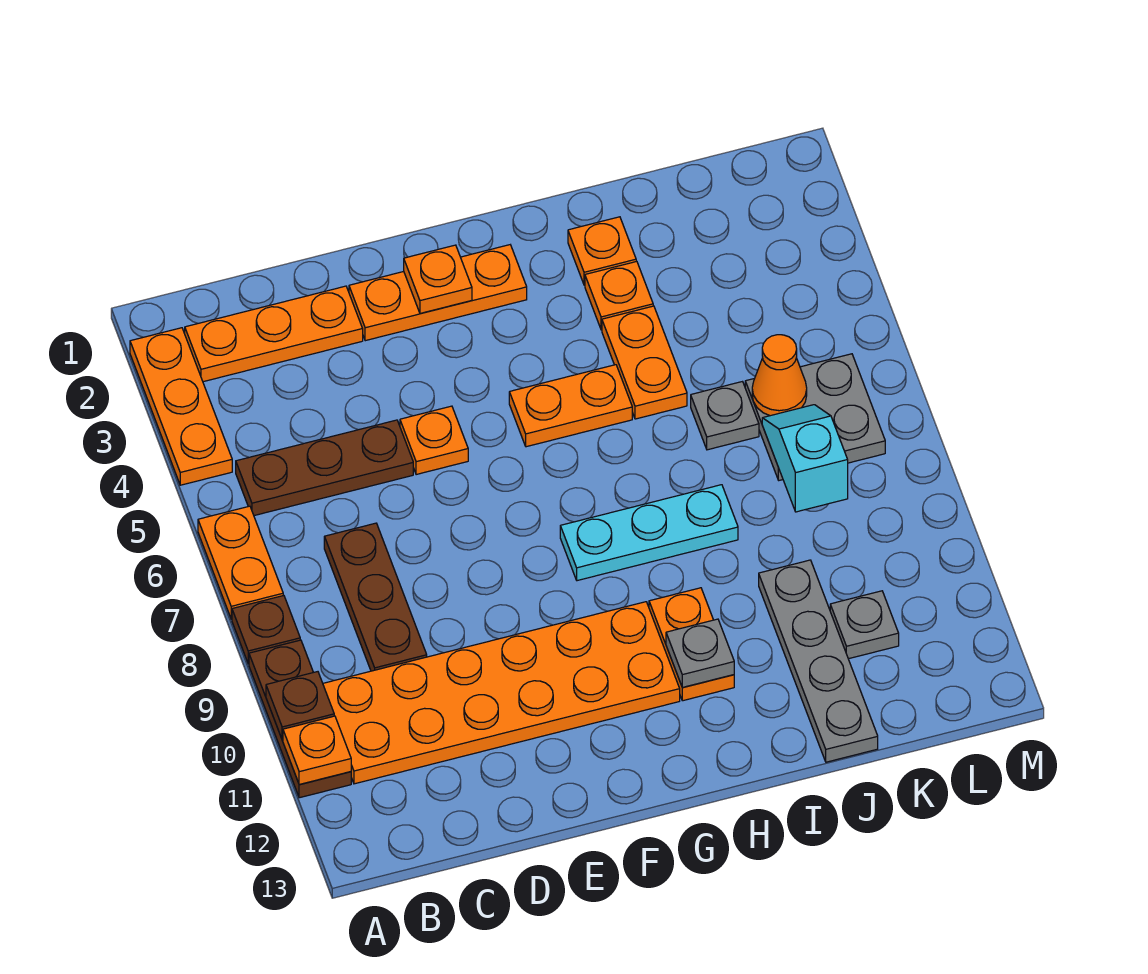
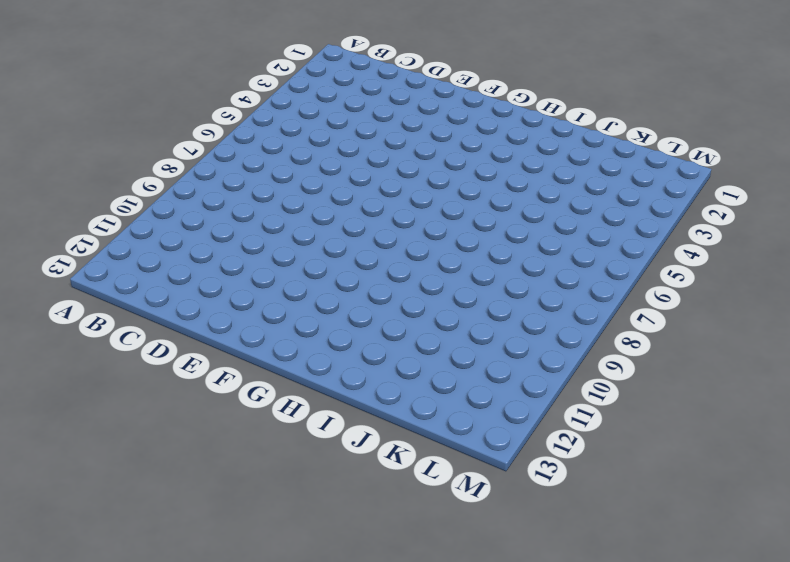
none -> orange plate A2:A4 level 1
none -> orange plate A6:A7 level 1
none -> brown plate A8 level 1

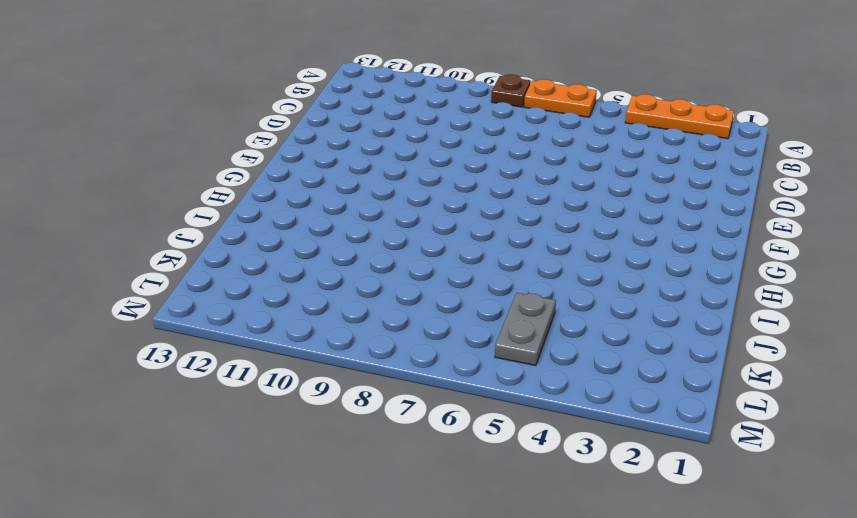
grey plate K5:L5 level 1 -> none
none -> brown plate A9:A11 level 1
none -> orange plate B2:D2 level 1
none -> brown plate B5:D5 level 1

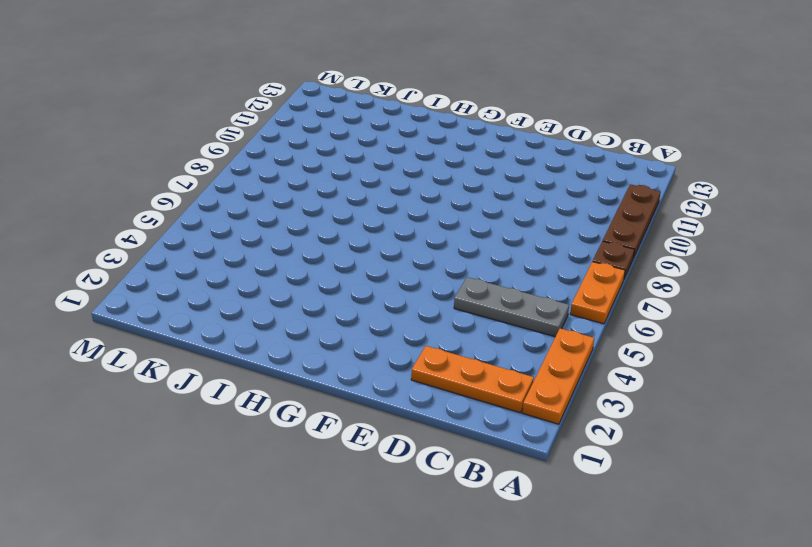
grey plate B5:D5 level 1 -> brown plate B5:D5 level 1
none -> orange plate B10:G11 level 1
none -> brown plate C7:C9 level 1
none -> orange plate E2:G2 level 1

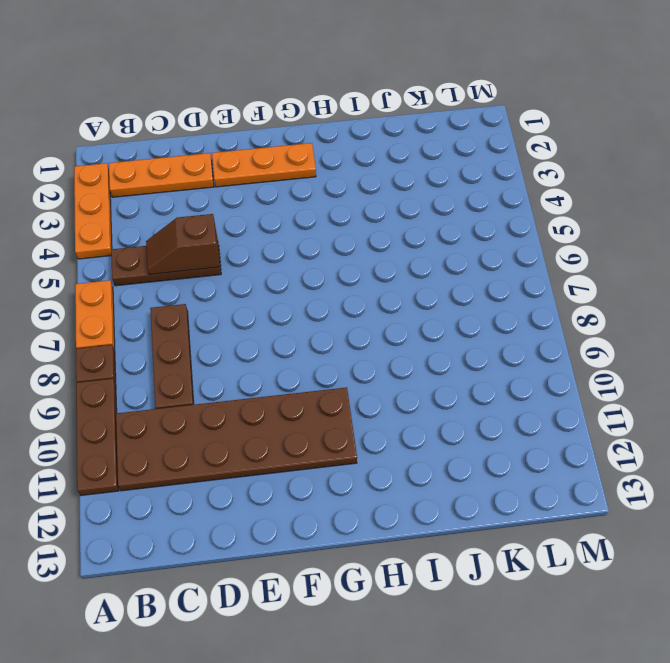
brown plate B10:G11 level 1 -> orange plate B10:G11 level 1
brown slope C5:D5 level 2 top D -> none
none -> orange plate E5 level 1
none -> orange plate G5:H5 level 1
none -> cyan plate G8:I8 level 1

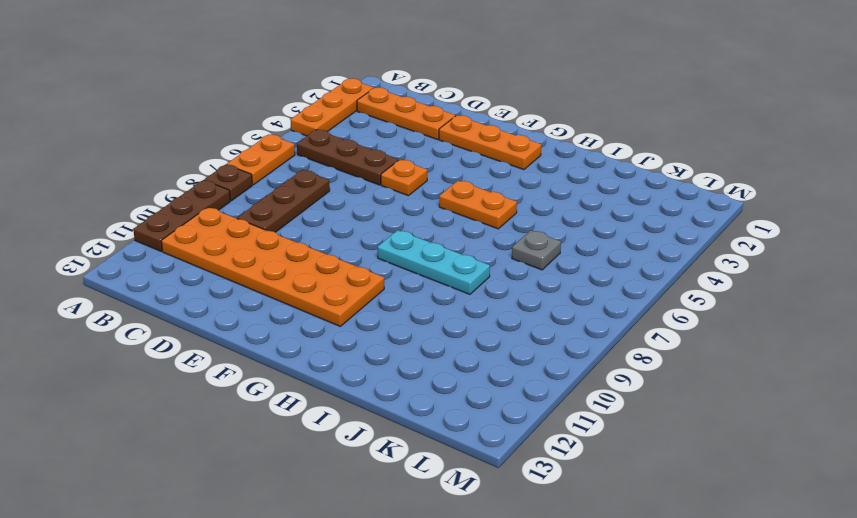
none -> orange plate H10:H11 level 1
none -> orange plate I2 level 1
none -> orange plate I3 level 1

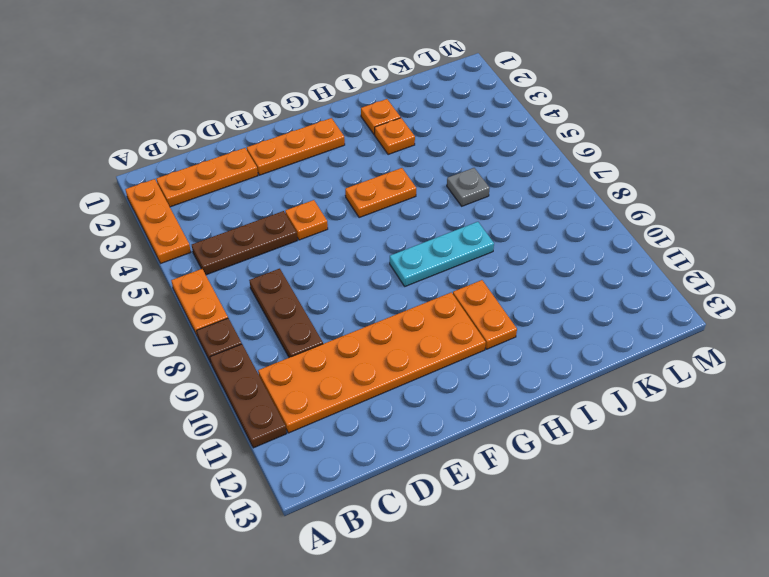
none -> orange plate I4:I5 level 1
none -> grey plate J10:J13 level 1
none -> grey plate K6:L7 level 1

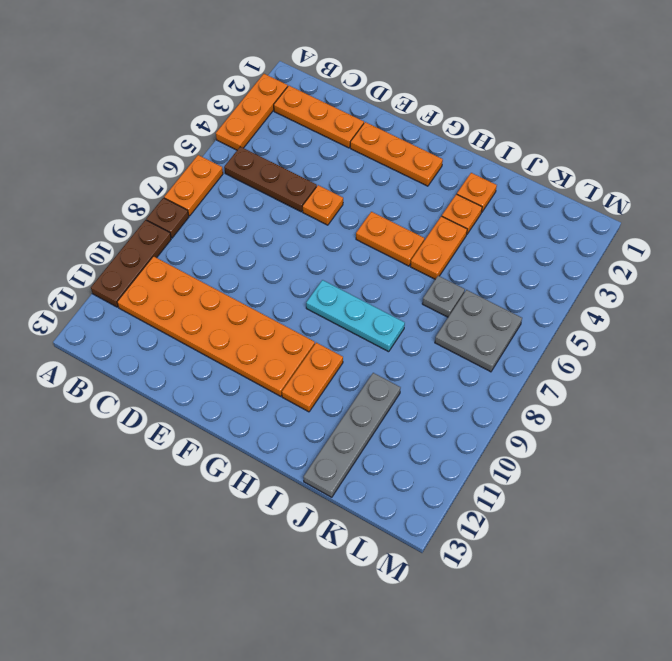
none -> brown plate C7:C9 level 1
none -> grey plate K11 level 1
none -> brown plate A10 level 2

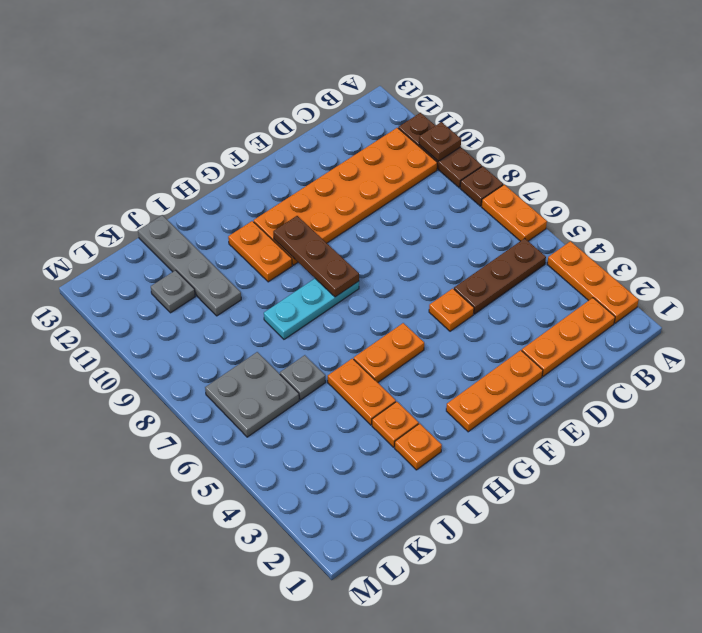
brown plate G8:G10 level 2 -> brown plate C7:C9 level 1
none -> orange plate A11 level 2
none -> orange plate F2 level 2
none -> grey plate H11 level 2

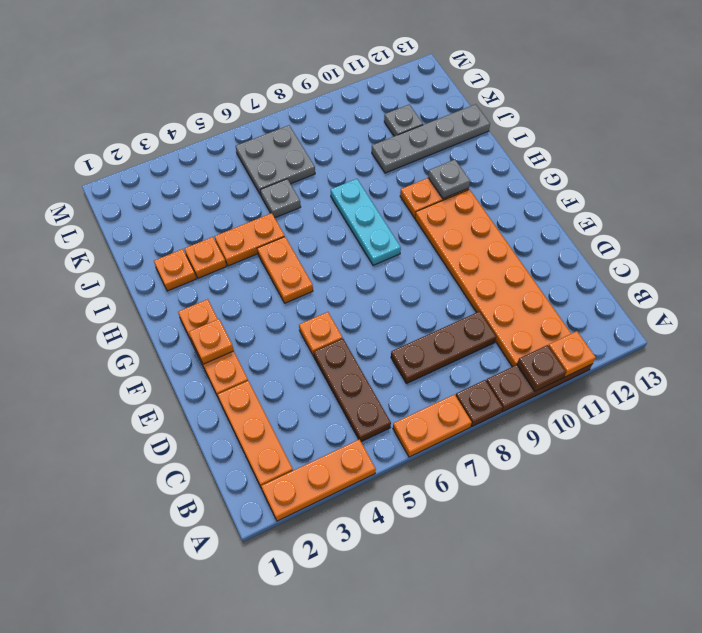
none -> orange cone K6 level 2
none -> cyan slope K7:K8 level 2 top 8

